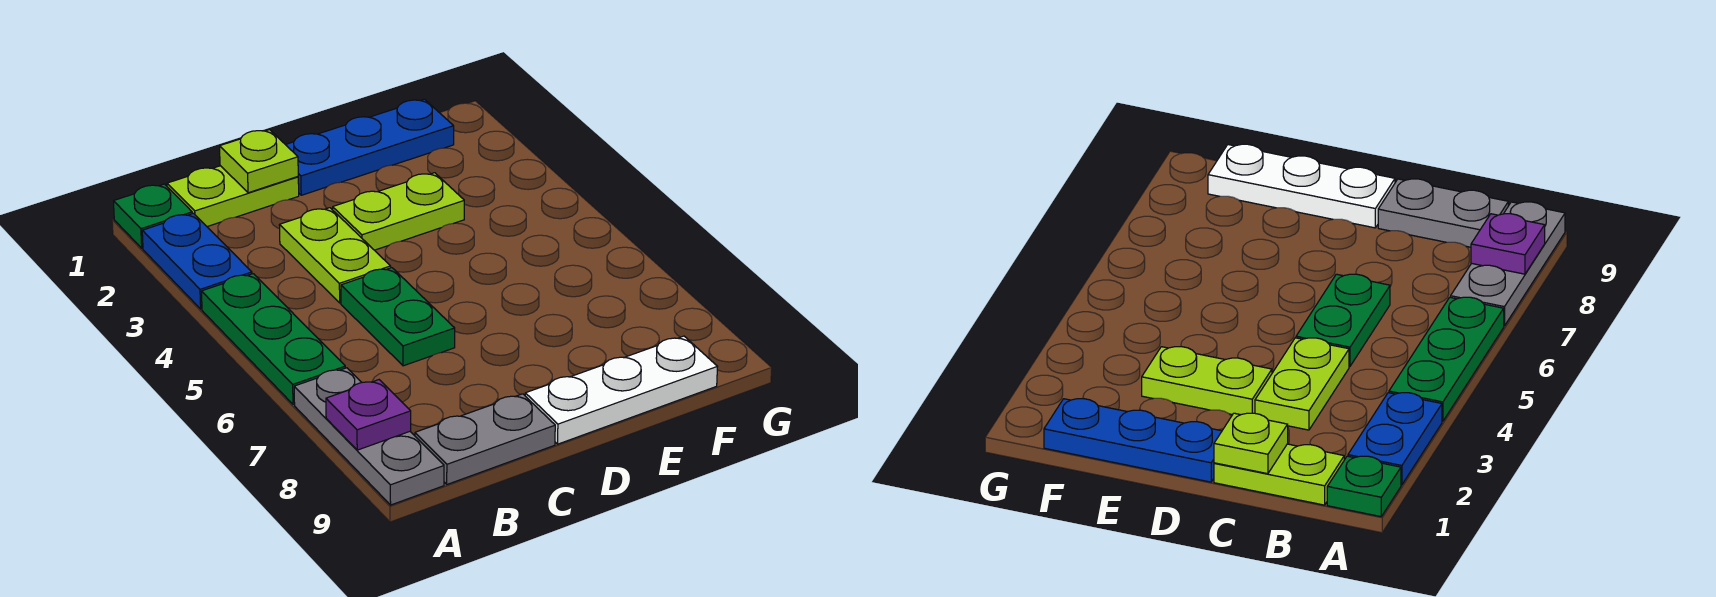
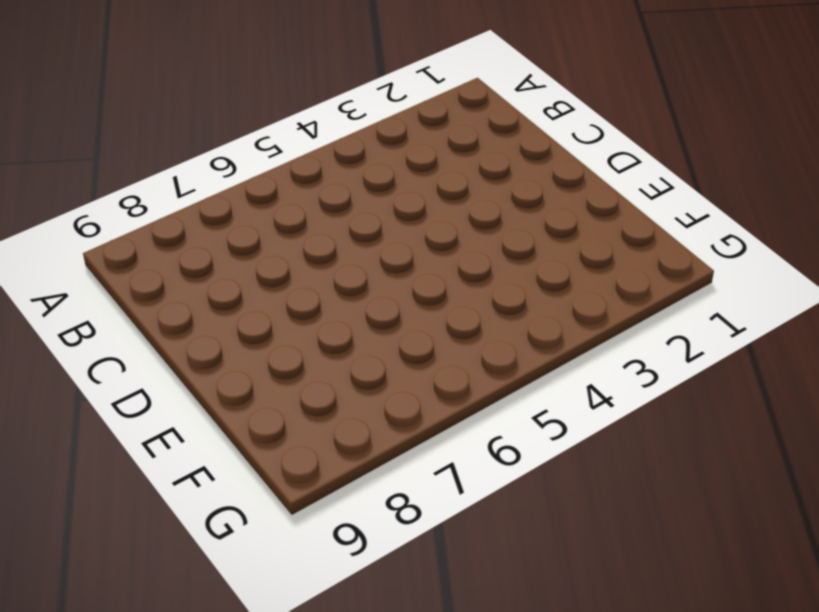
none -> green plate A1 level 1
none -> blue plate A2:A3 level 1
none -> green plate A4:A6 level 1

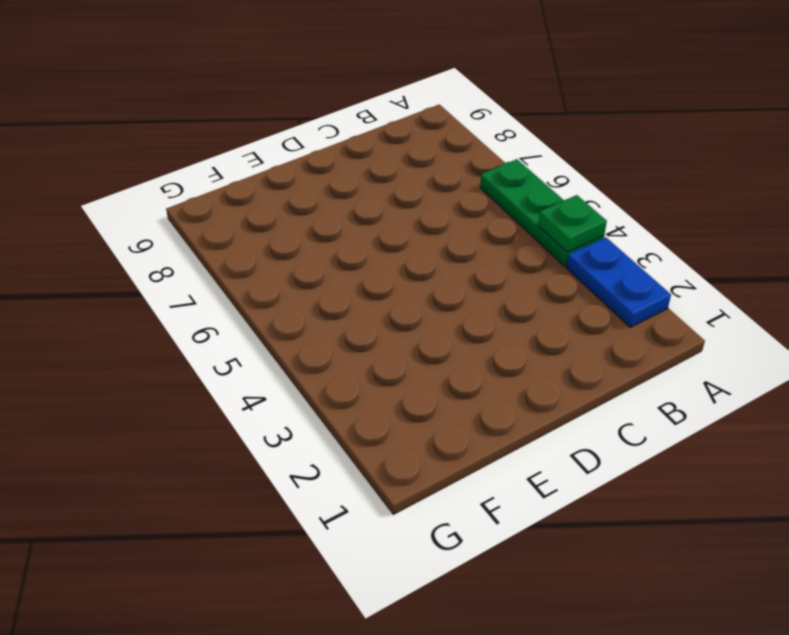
green plate A4 level 2 -> green plate A1 level 1
none -> grey plate A7:A9 level 1
none -> lime plate B1:C1 level 1
none -> grey plate B9:C9 level 1

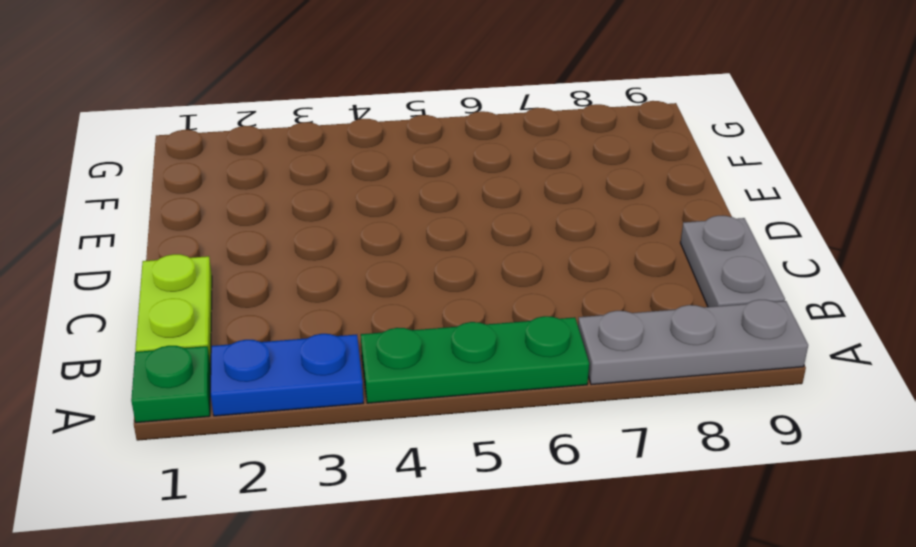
none -> lime plate C3:C4 level 1
none -> green plate C5:C6 level 1
none -> blue plate D1:F1 level 1

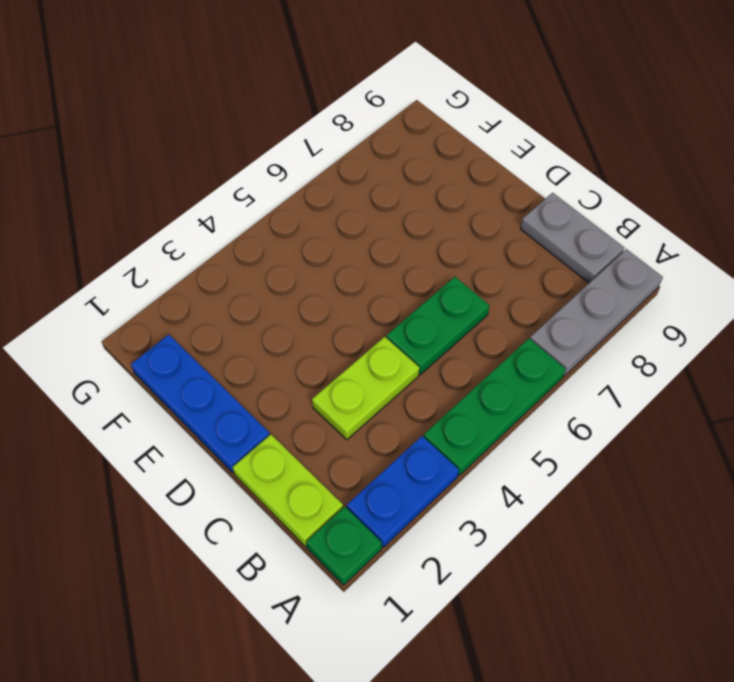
none -> lime plate D3:E3 level 1
none -> white plate D9:F9 level 1
none -> purple plate A8 level 2

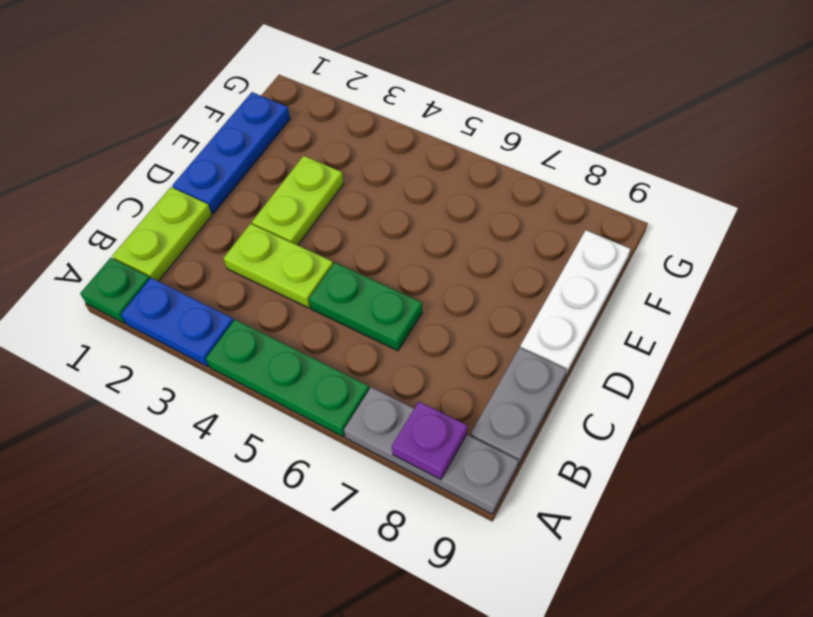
none -> lime plate C1 level 2

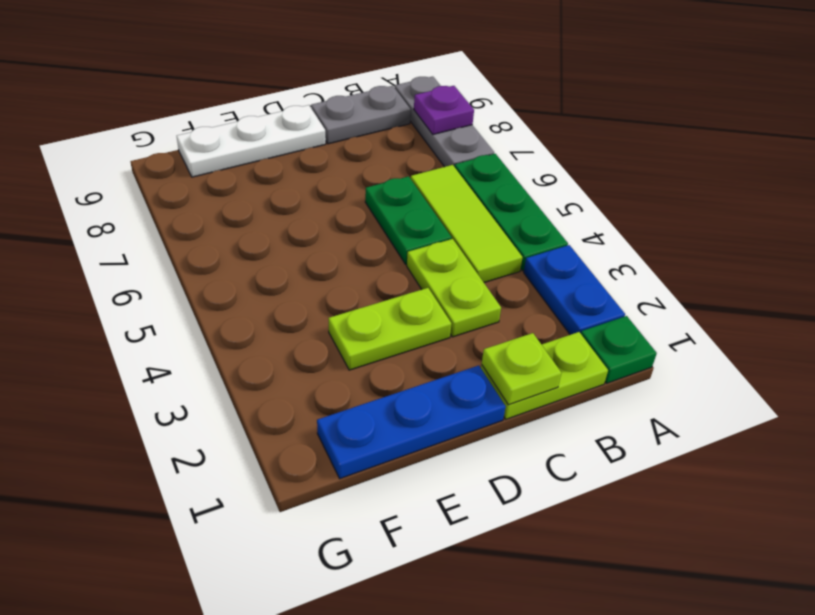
lime tile B4:B6 level 1 -> none

